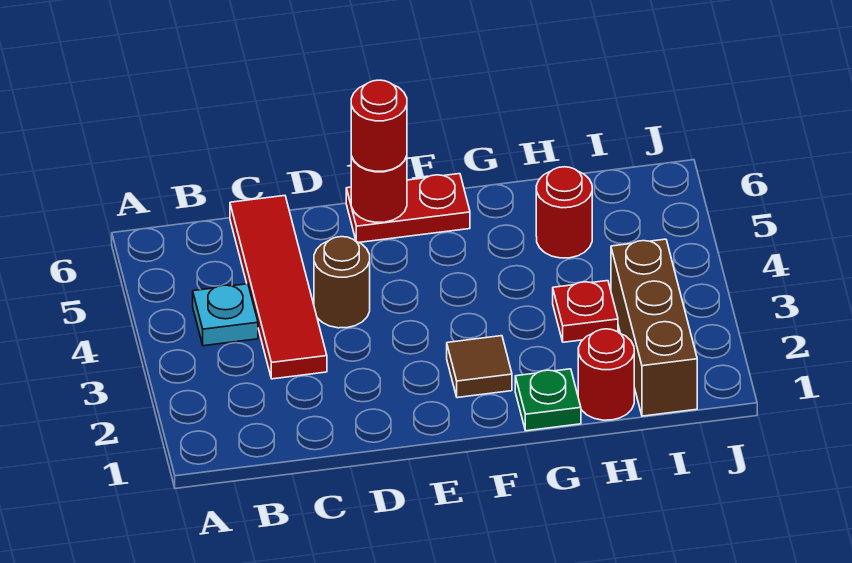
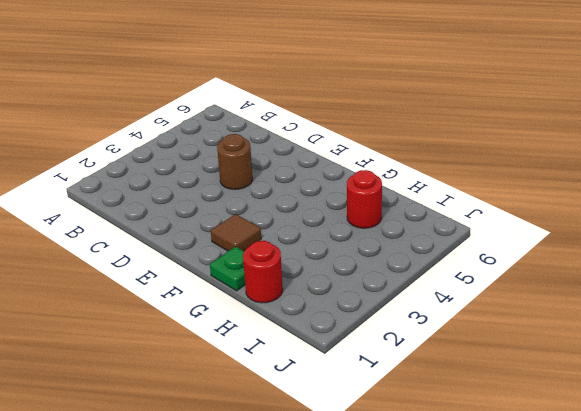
none -> cyan plate B4 level 1
none -> red tile C3:C6 level 1
none -> red plate E6:F6 level 1

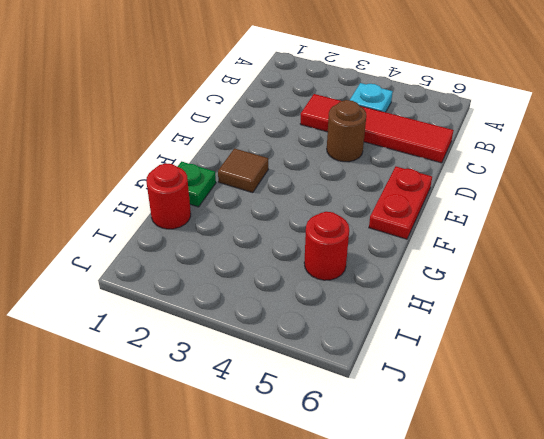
none -> red plate H3 level 1
none -> brown brick I1:I3 level 1
none -> red round brick E6 level 2

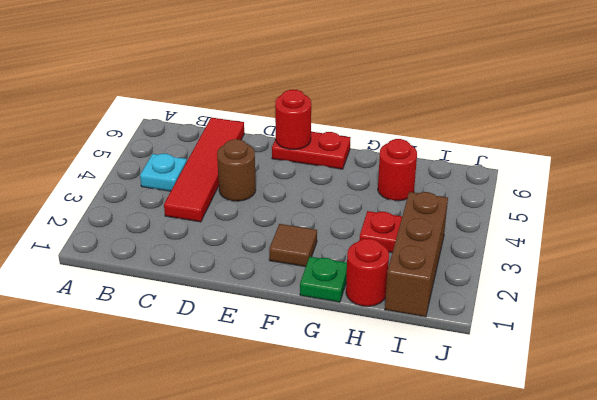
none -> red round brick E6 level 3

